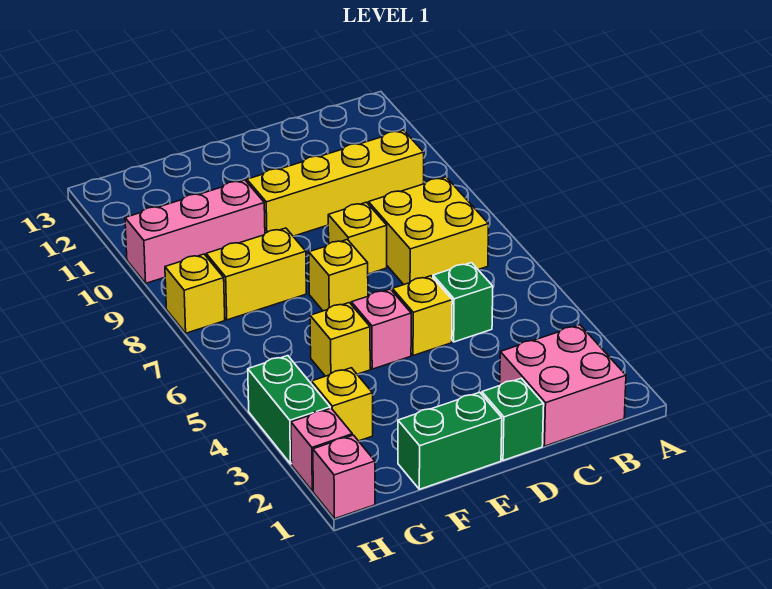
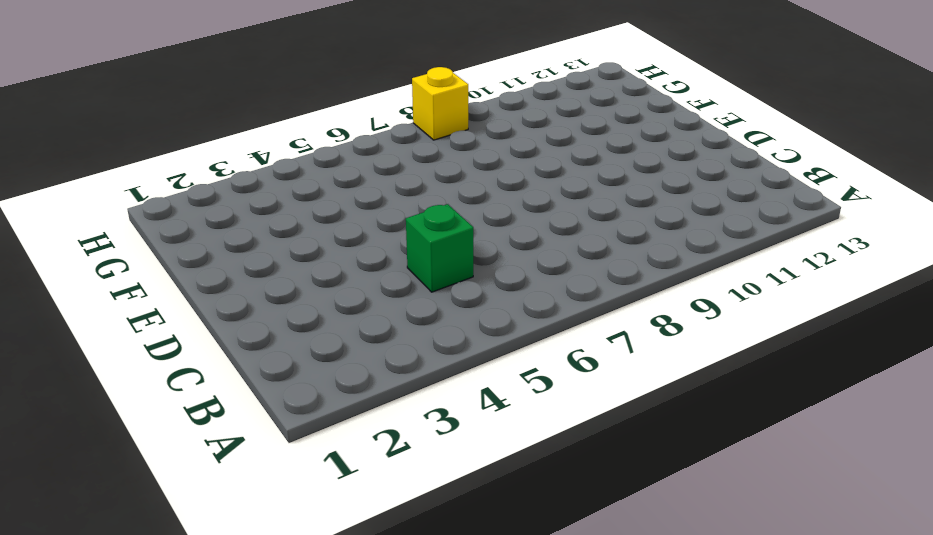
none -> pink brick B1:C2 level 1
none -> yellow brick B7:C8 level 1
none -> yellow brick B10:E10 level 1

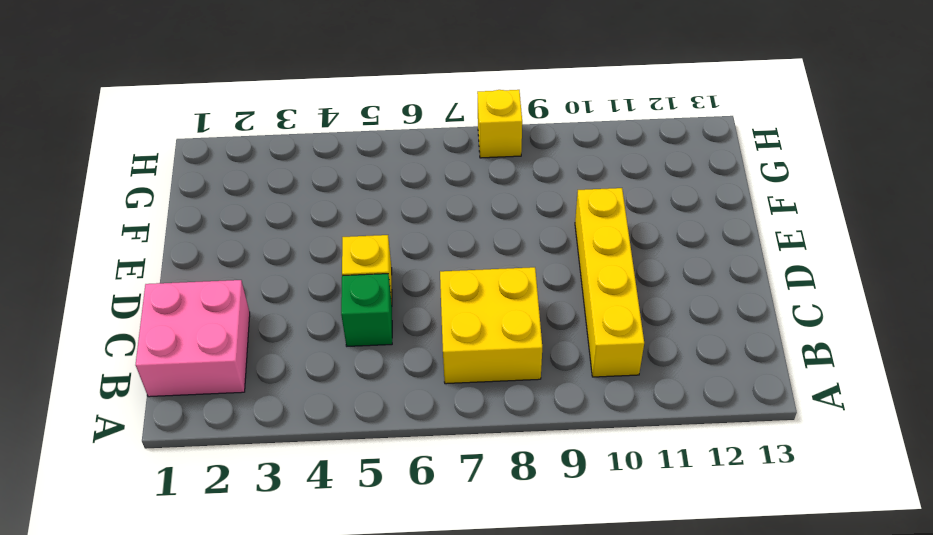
none -> green brick D1 level 1
none -> yellow brick D8 level 1
none -> green brick E1:F1 level 1

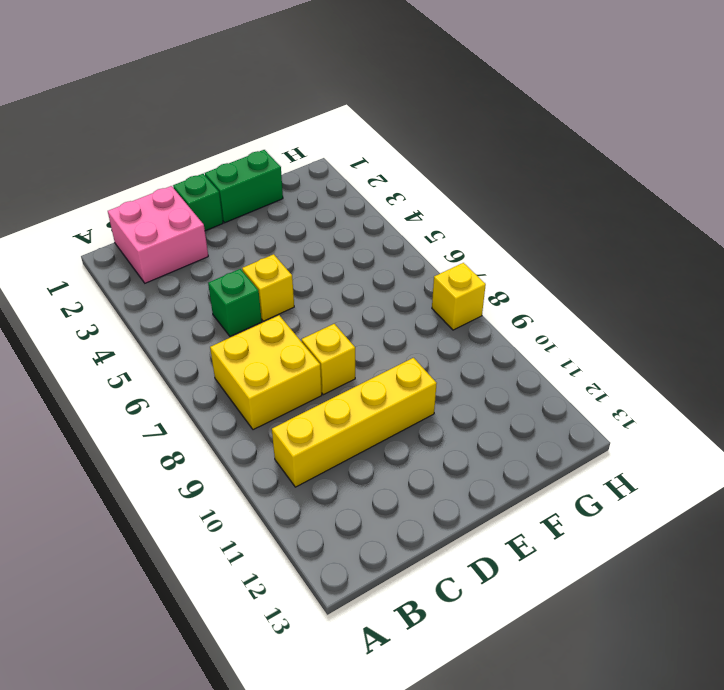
none -> pink brick E5 level 1
none -> yellow brick E7 level 1
none -> yellow brick F5 level 1

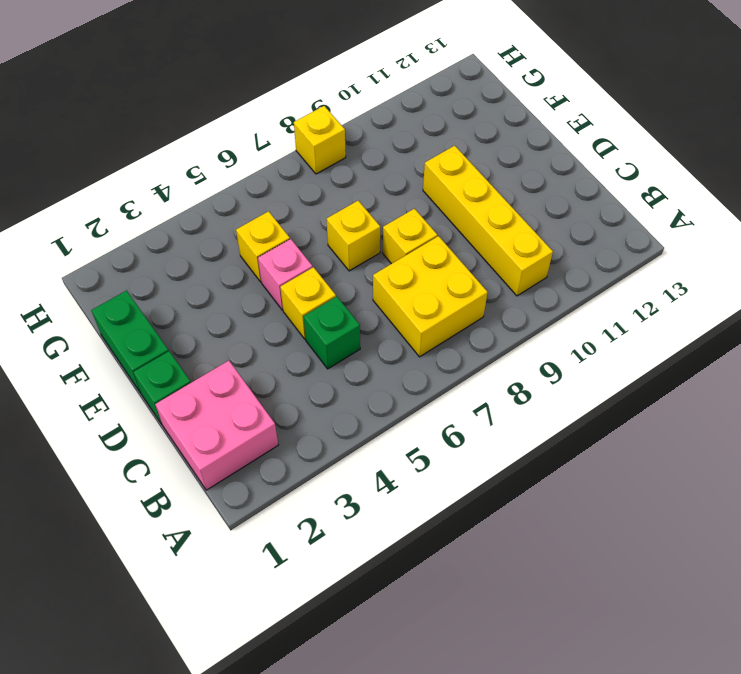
none -> yellow brick F8:G8 level 1
none -> pink brick F10:H10 level 1
none -> yellow brick G3 level 1

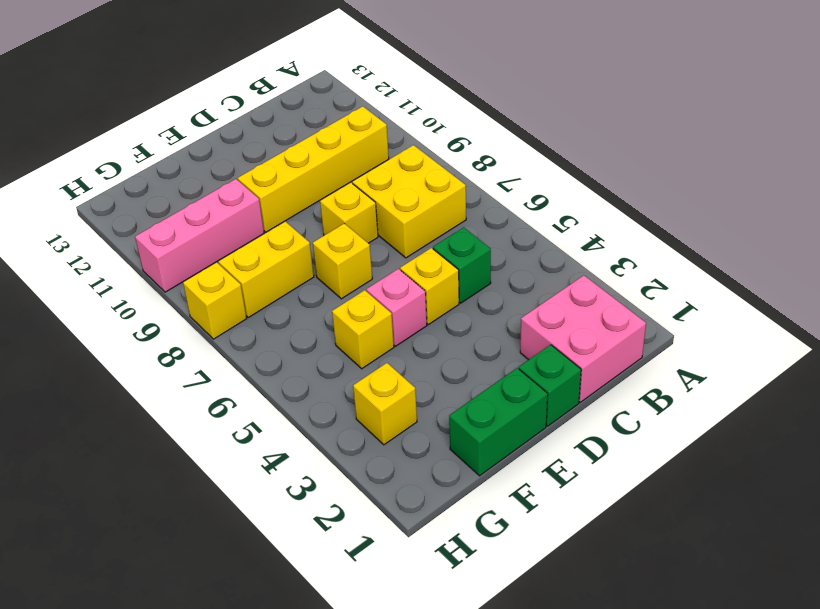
none -> pink brick H1 level 1
none -> pink brick H2 level 1
none -> green brick H3:H4 level 1

